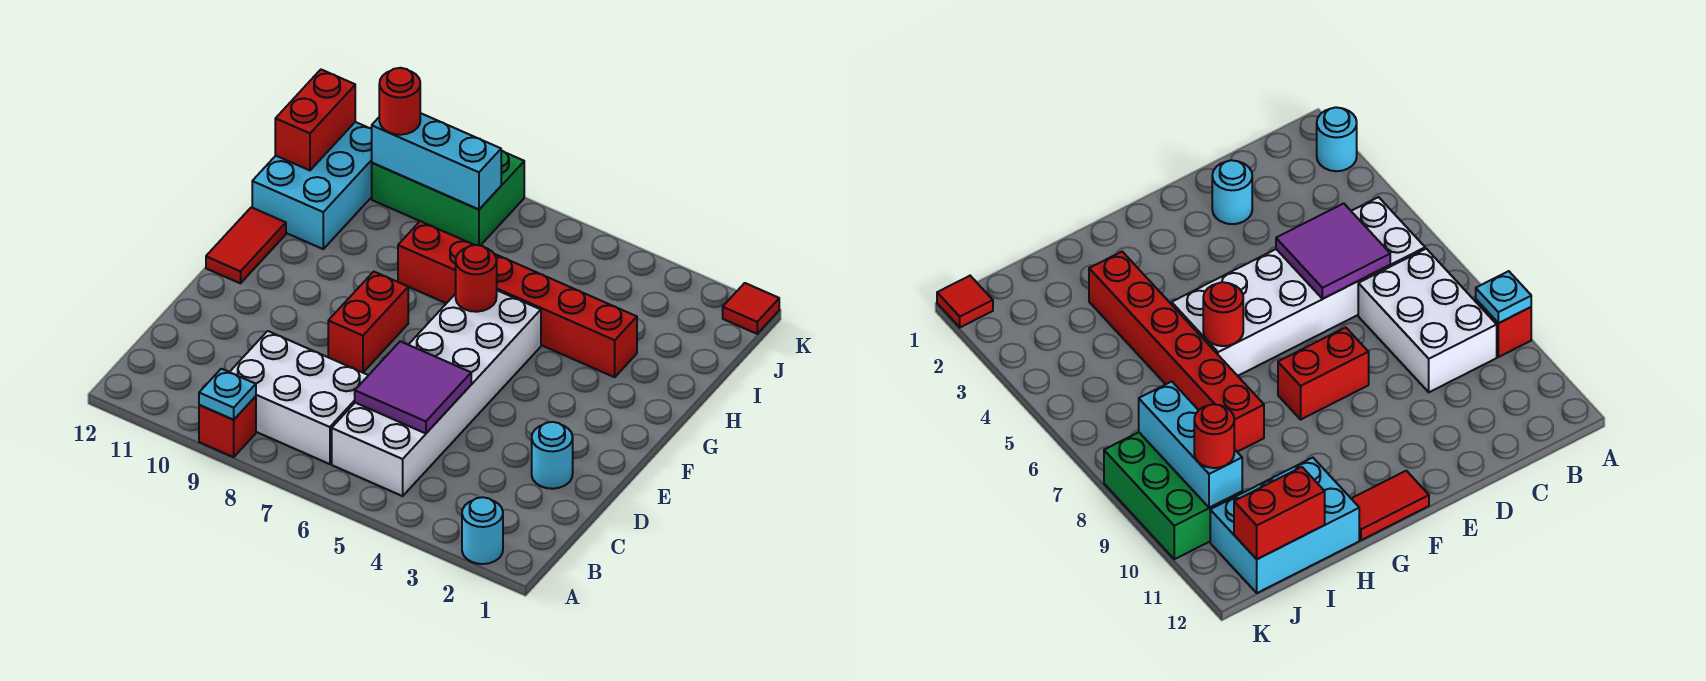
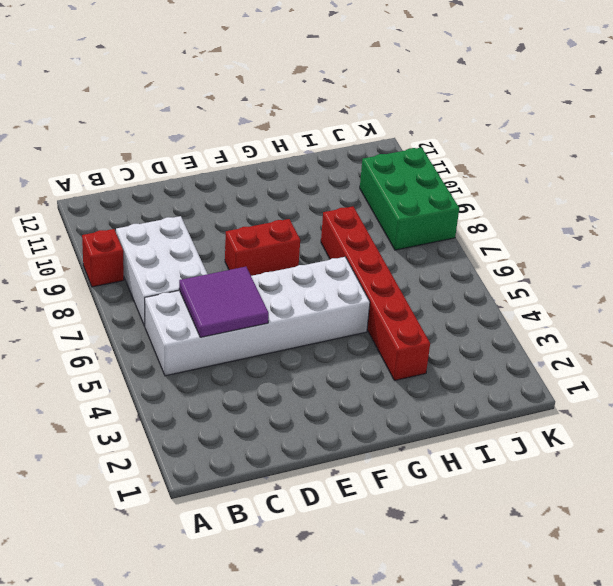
none -> cyan round brick A2 level 1
none -> cyan round brick D2 level 1
none -> red tile F12:G12 level 1

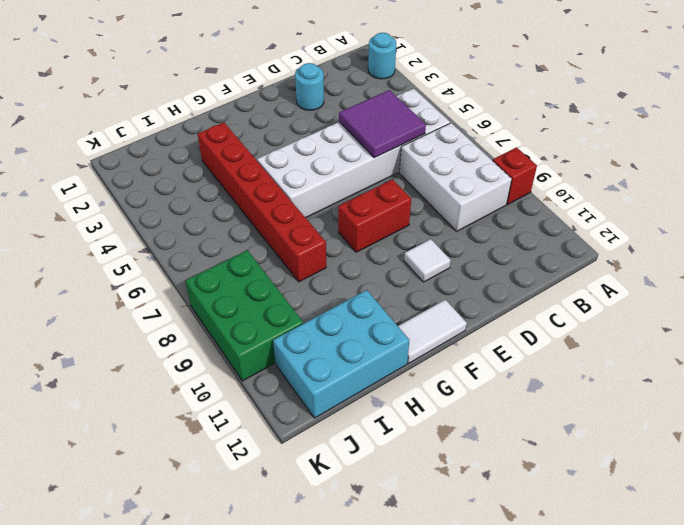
white tile E10 level 1 -> none
white tile F12:G12 level 1 -> red tile F12:G12 level 1
none -> red tile K1 level 1
none -> cyan plate A9 level 2
none -> red round brick G6 level 2

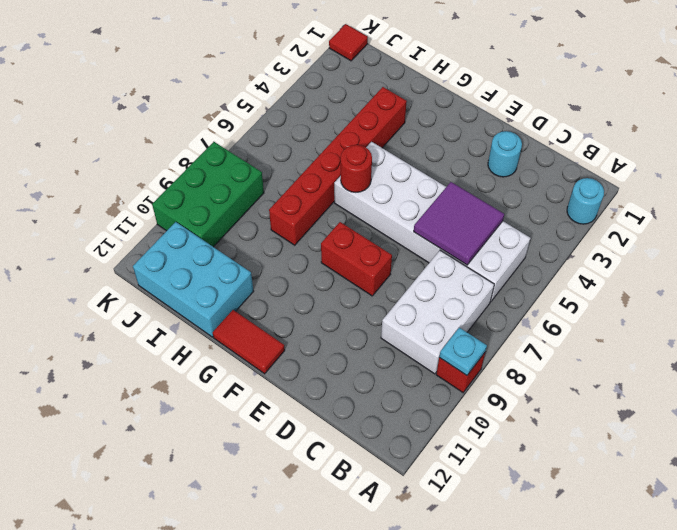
none -> red brick I12:J12 level 2
none -> cyan brick J8:J10 level 2
none -> red round brick J10 level 3

